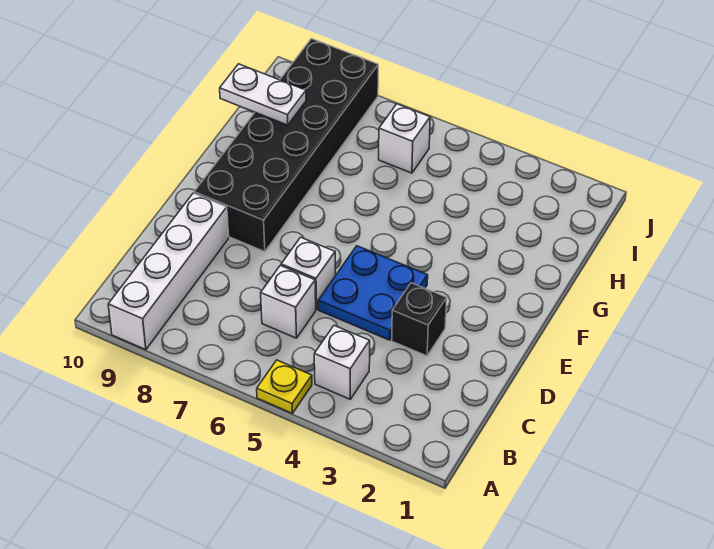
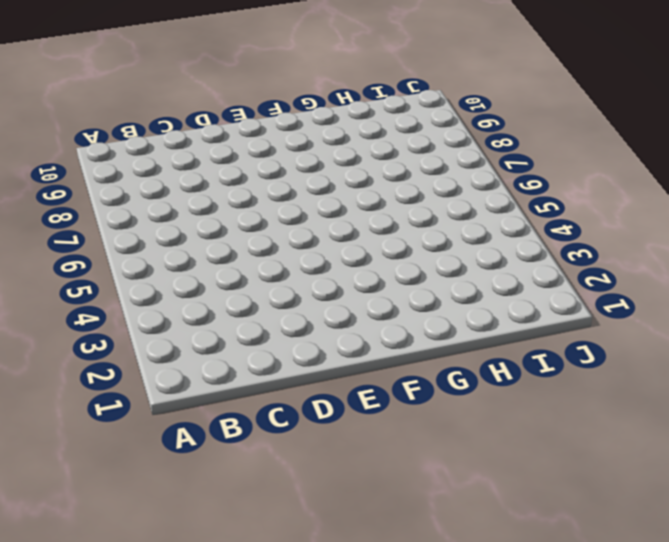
none -> yellow plate A5 level 1
none -> white brick A9:D9 level 1

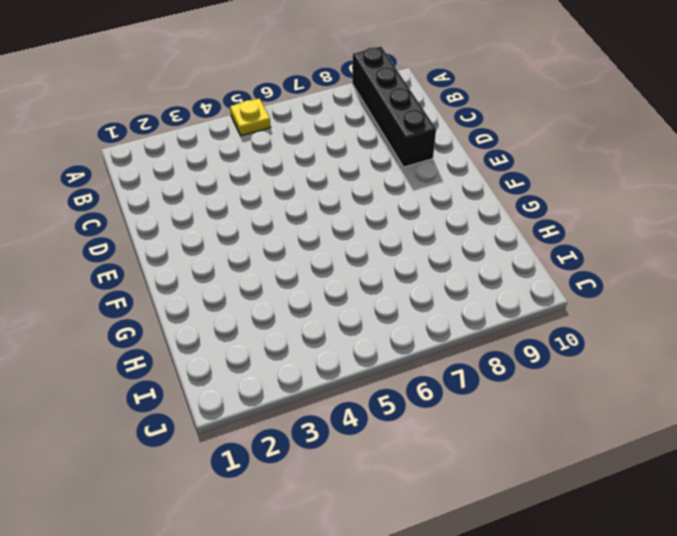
black brick A9:D9 level 1 -> white brick A9:D9 level 1
none -> white brick B4 level 1
none -> white brick C6 level 1

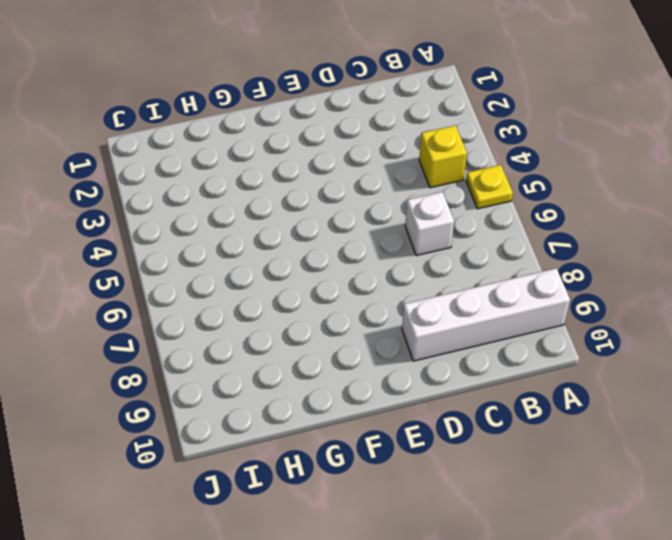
yellow brick B4 level 1 -> white brick B4 level 1
none -> black brick D3 level 1
none -> blue plate D4:E5 level 1

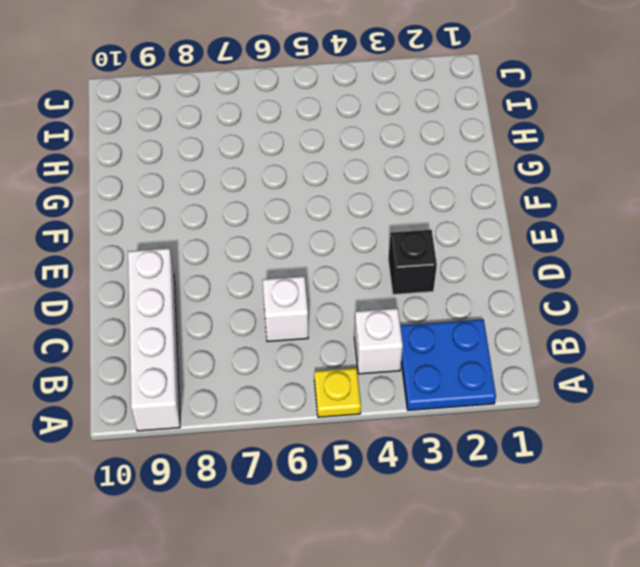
blue plate A2:B3 level 1 -> blue plate D4:E5 level 1
none -> white brick D6 level 1
none -> black brick E8:J9 level 1

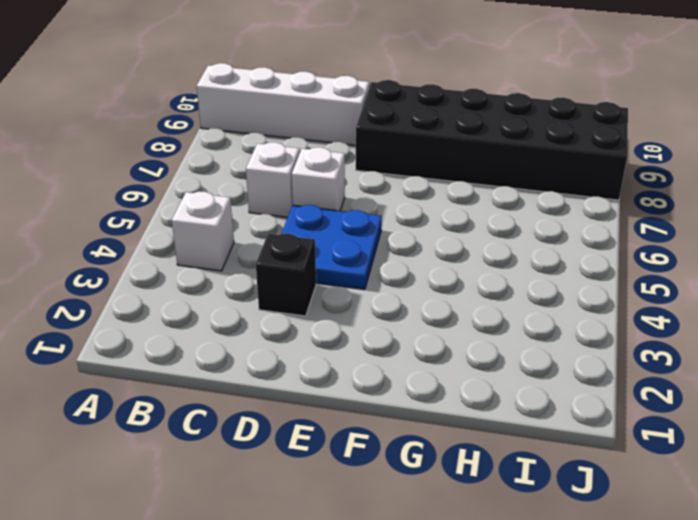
none -> yellow plate A5 level 1
none -> white brick I6 level 1

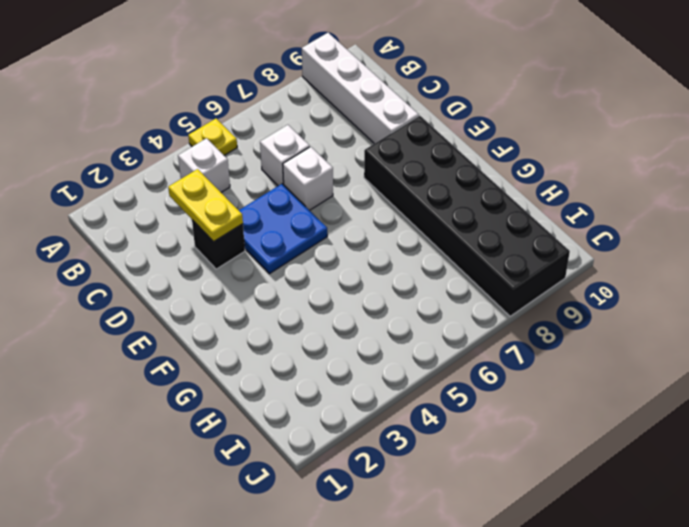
yellow plate C3:D3 level 2 -> none
none -> white brick I6 level 1
none -> white plate H9:H10 level 2

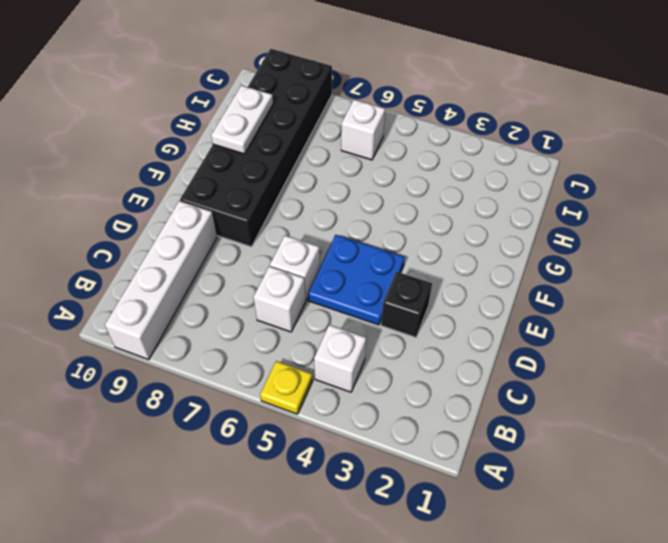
white plate G9:H9 level 2 -> white plate H9:H10 level 2

